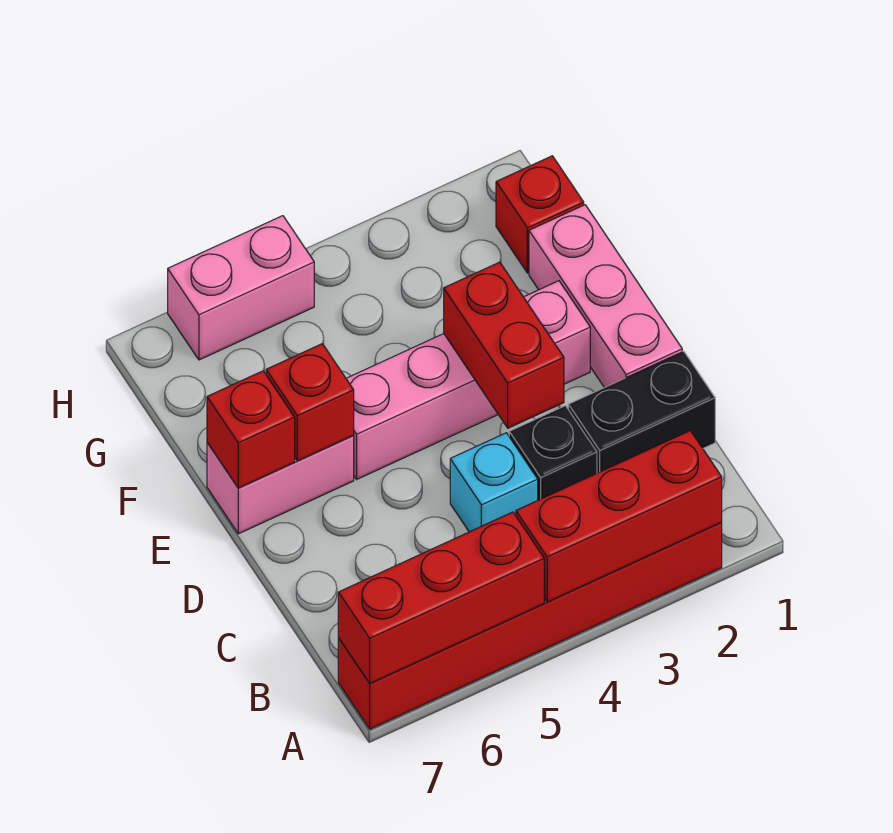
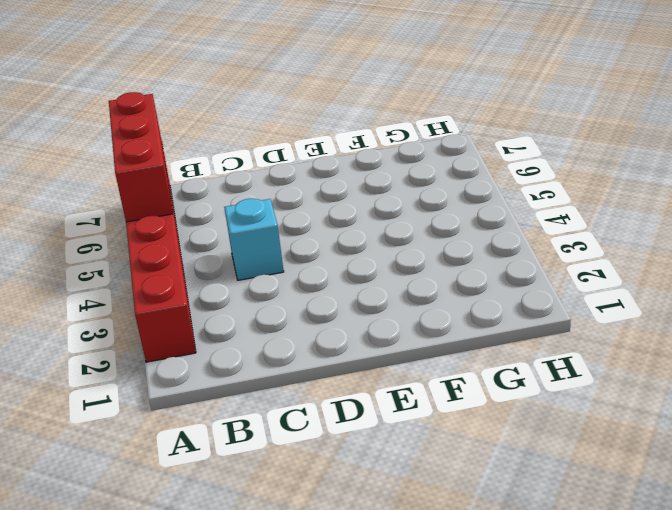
none -> black brick C1:C2 level 1
none -> black brick C3 level 1
none -> pink brick D1:F1 level 1

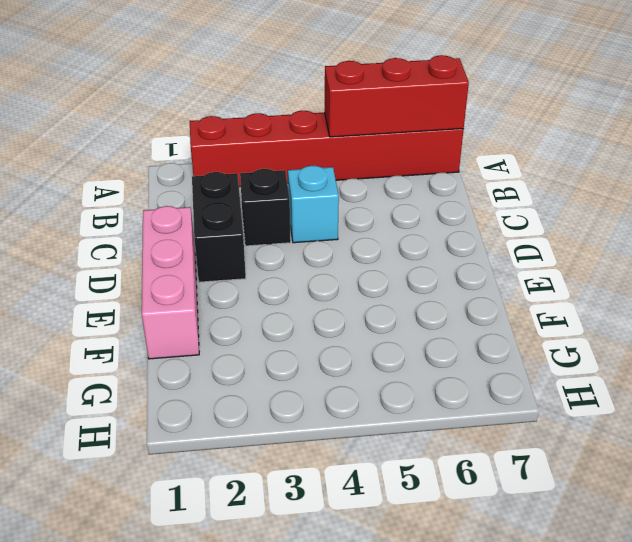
black brick C2:D2 level 1 -> black brick C1:C2 level 1
none -> pink brick E2:E5 level 1
none -> pink brick E6:E7 level 1
none -> red brick G1 level 1

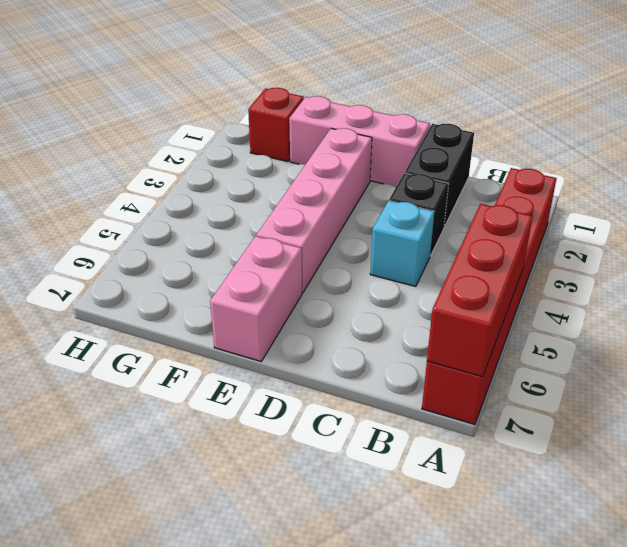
none -> pink brick H5:H6 level 1
none -> red brick A2:A4 level 2
none -> red brick D3:E3 level 2

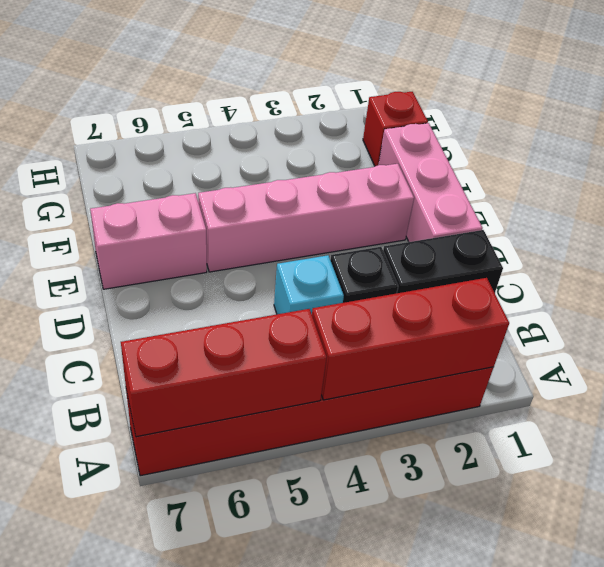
none -> pink brick H5:H6 level 1
none -> red brick D3:E3 level 2
none -> red brick E6 level 2

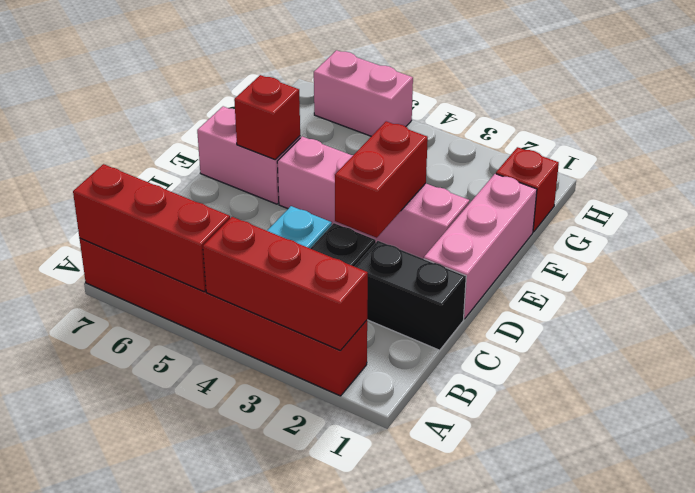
none -> red brick E7 level 2

